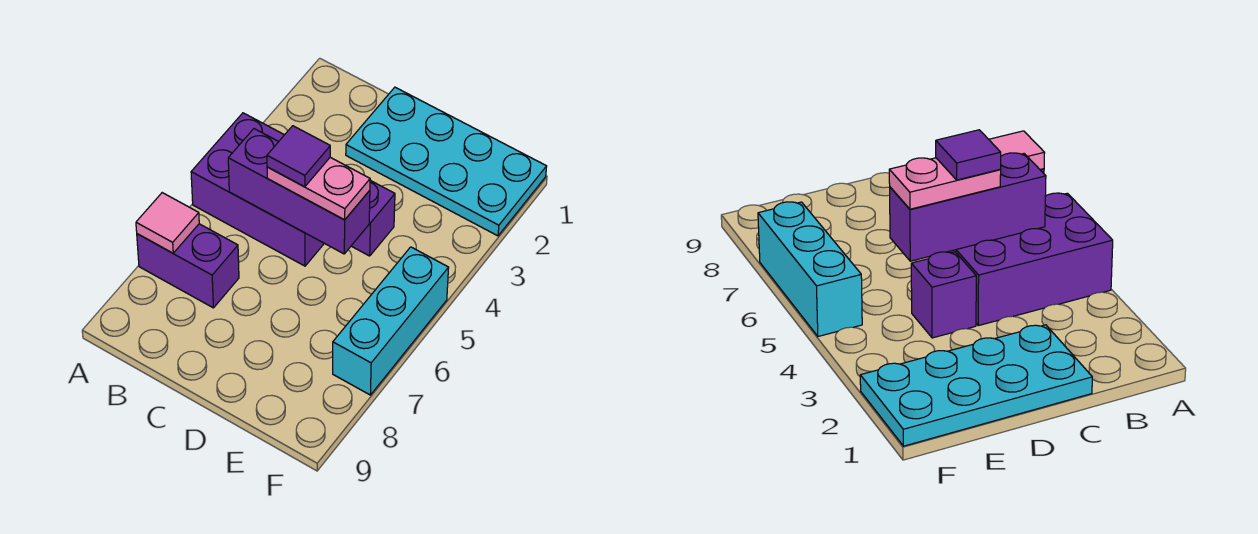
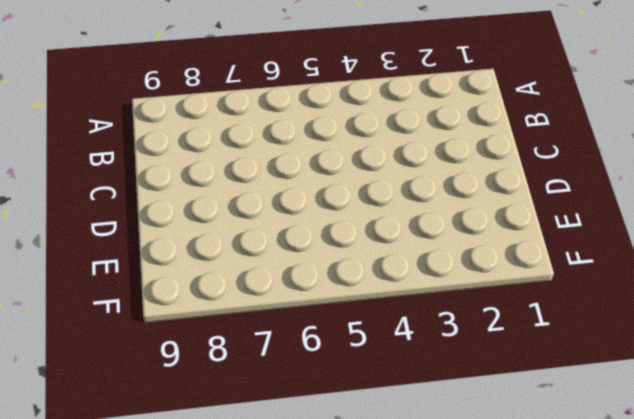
none -> purple brick A4:C5 level 1
none -> purple brick A7:B7 level 1

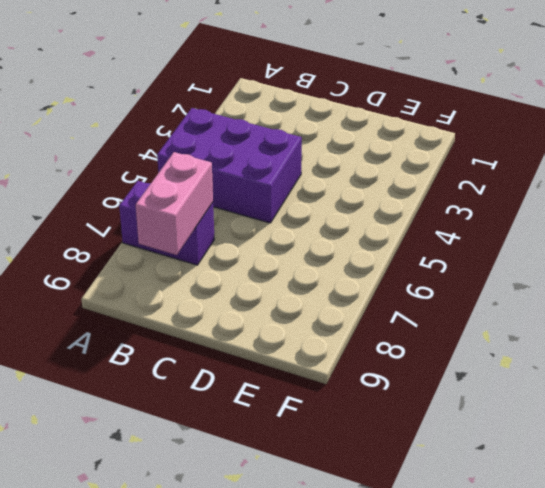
pink brick B7:B8 level 2 -> none
none -> cyan plate C1:F2 level 1
none -> purple brick D4 level 1

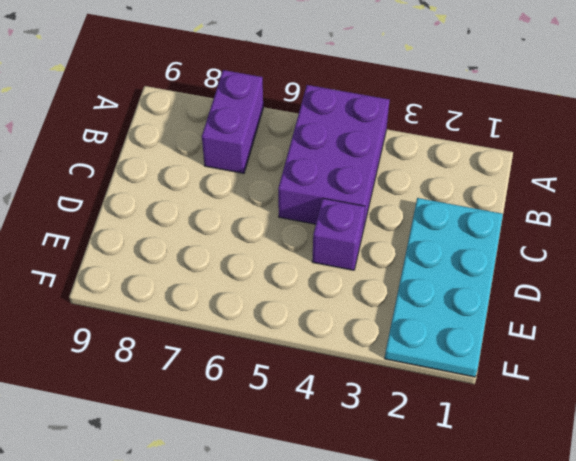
none -> cyan brick F5:F7 level 1
none -> pink tile A7 level 2

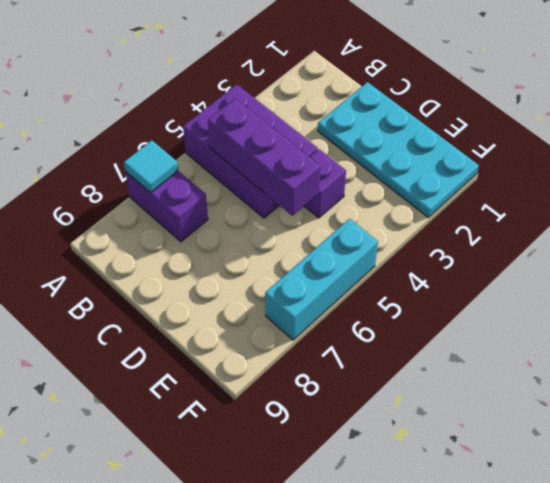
cyan tile A7 level 2 -> pink tile A7 level 2
none -> pink plate C5:D5 level 3
none -> purple tile C5 level 4

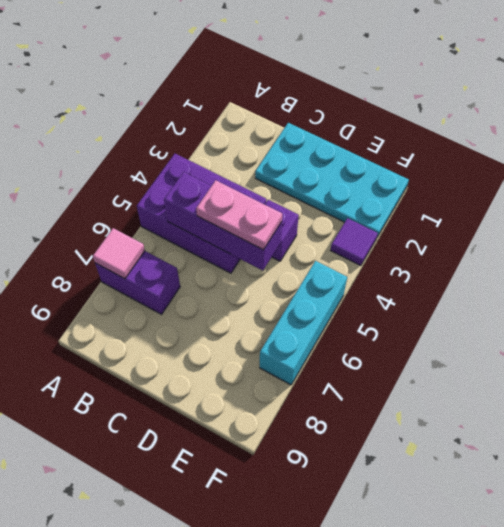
purple tile F3 level 1 -> purple tile C5 level 4

